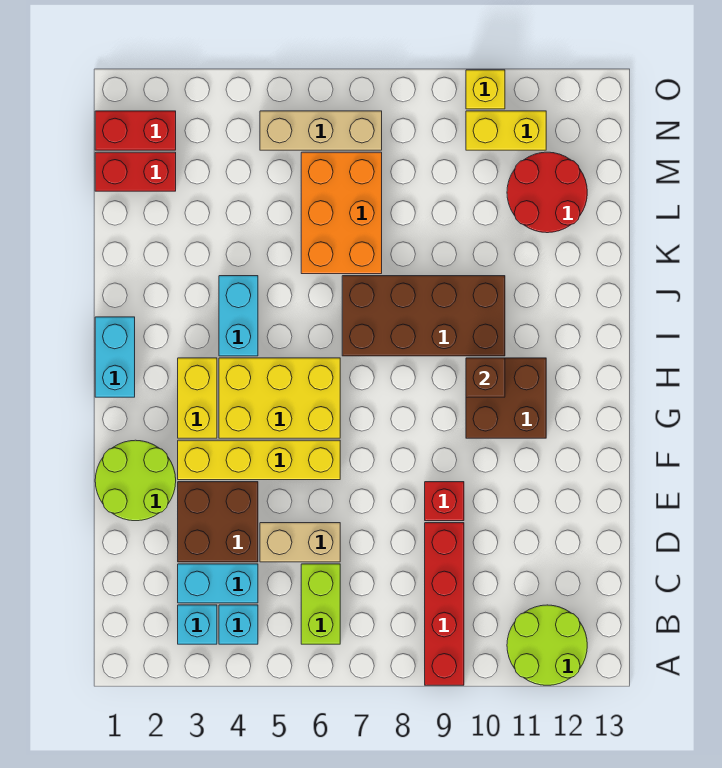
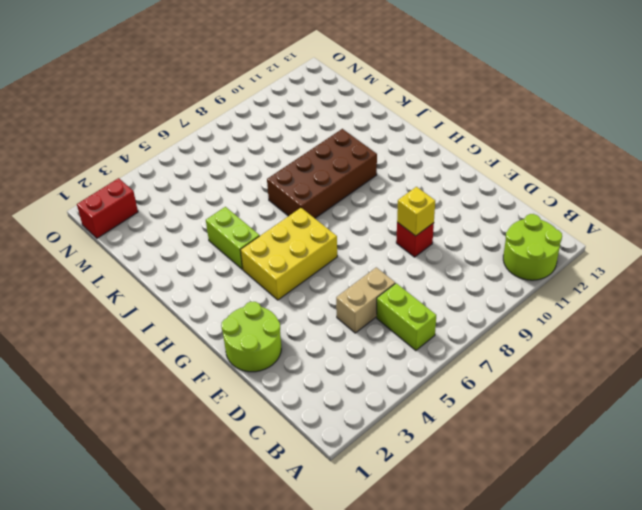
yellow brick E9 level 2 -> yellow brick O10 level 1
lime brick I4:J4 level 1 -> cyan brick I4:J4 level 1
none -> red brick A9:D9 level 1
none -> cyan brick B3 level 1
none -> cyan brick B4 level 1

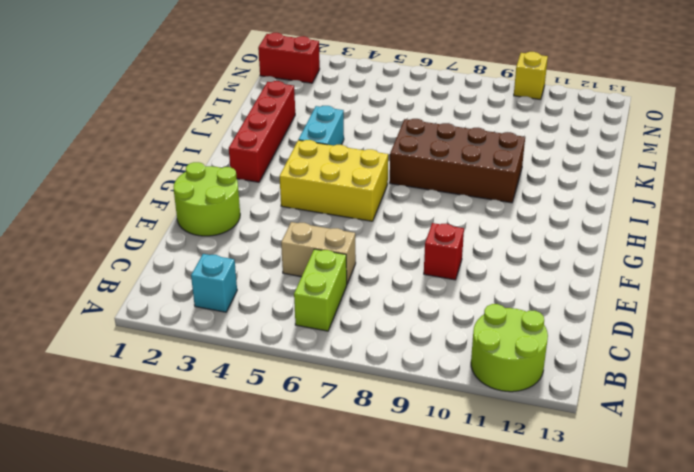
red brick H2:K2 level 1 -> red brick A9:D9 level 1
none -> cyan brick B4 level 1
none -> cyan brick C3:C4 level 1
none -> brown brick D3:E4 level 1

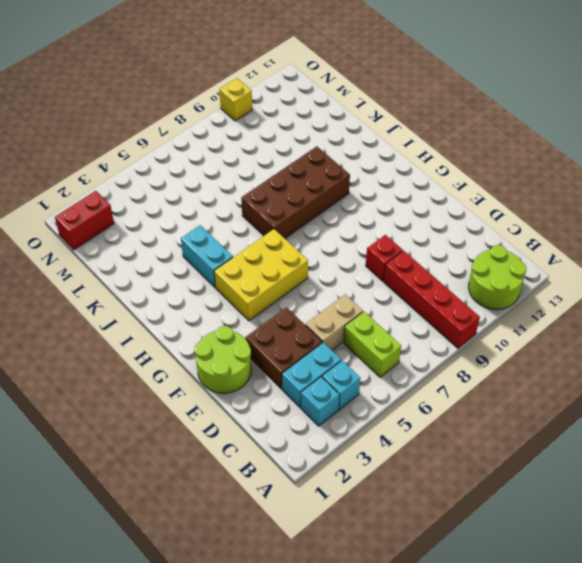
none -> yellow brick F3:F6 level 1
none -> yellow brick G3:H3 level 1
none -> brown brick G10:H11 level 1

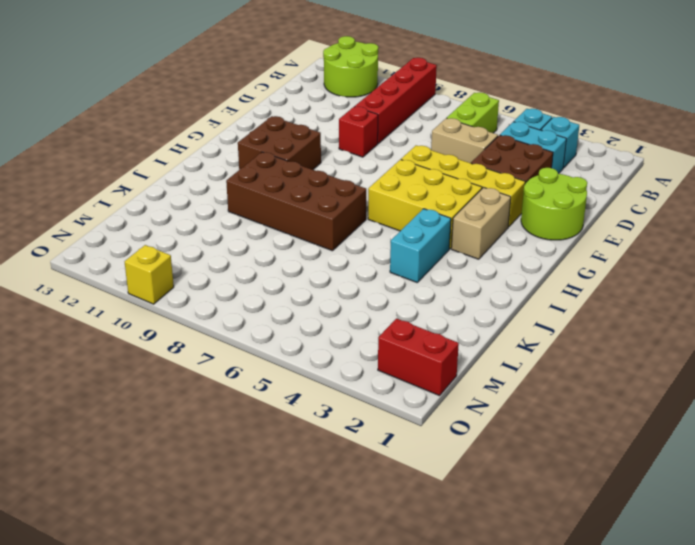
tan brick G3:H3 level 1 -> yellow brick G3:H3 level 1
none -> cyan brick H1:I1 level 1
none -> orange brick K6:M7 level 1
none -> red round brick L11:M12 level 1

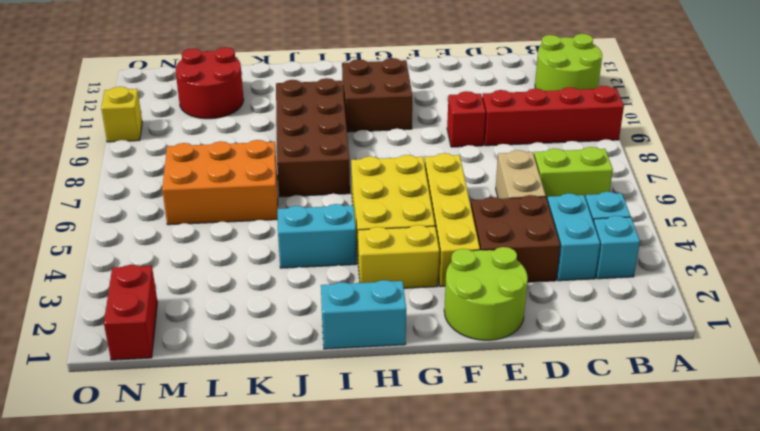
none -> red brick M1:M2 level 1
none -> tan brick N5:N7 level 1
none -> yellow brick N10:N11 level 1

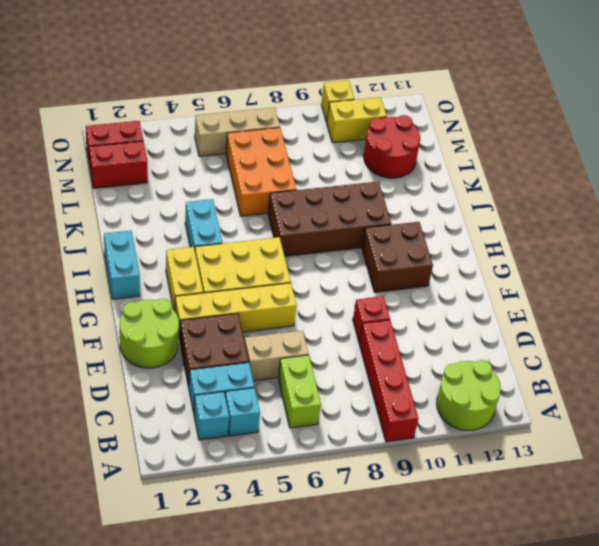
none -> brown brick H10 level 2

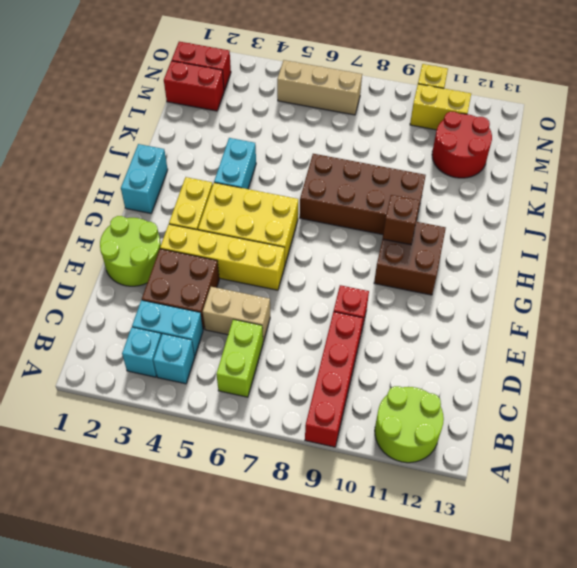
none -> orange brick K6:M7 level 1

